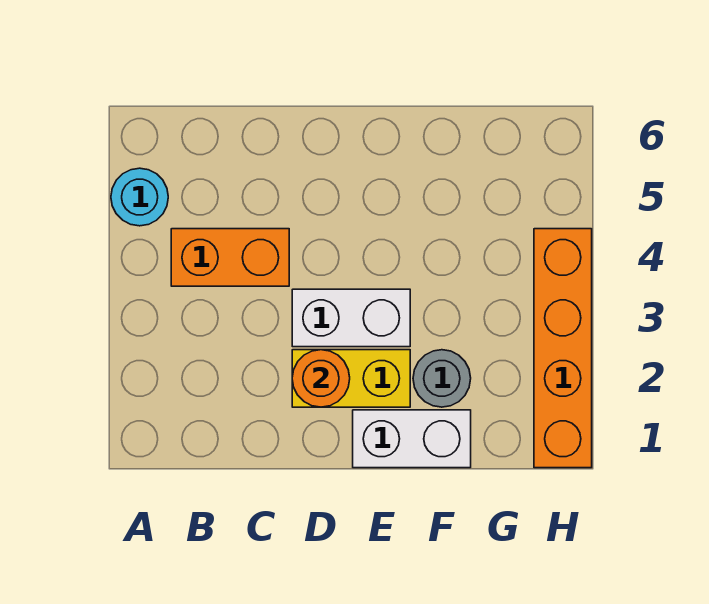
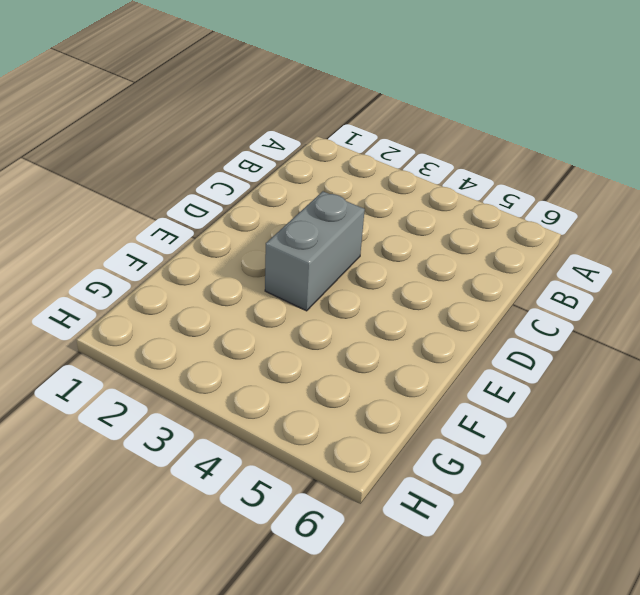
grey brick D3:E3 level 1 -> white brick D3:E3 level 1
none -> cyan round brick A5 level 1
none -> orange brick B4:C4 level 1

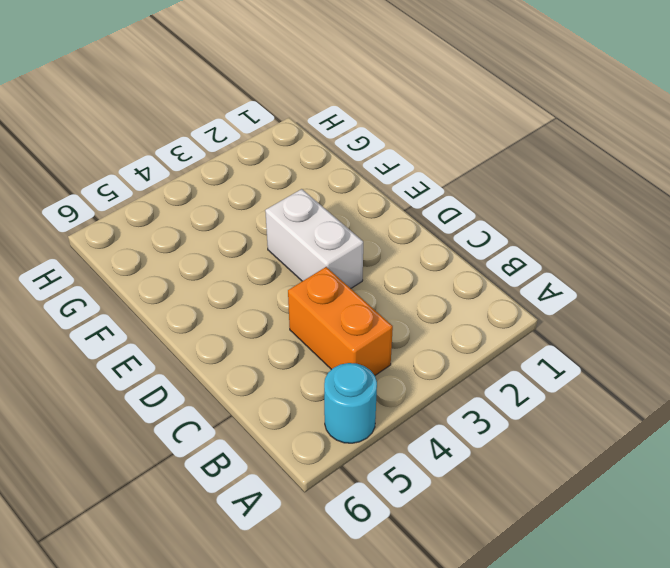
none -> yellow brick D2:E2 level 1
none -> white brick E1:F1 level 1

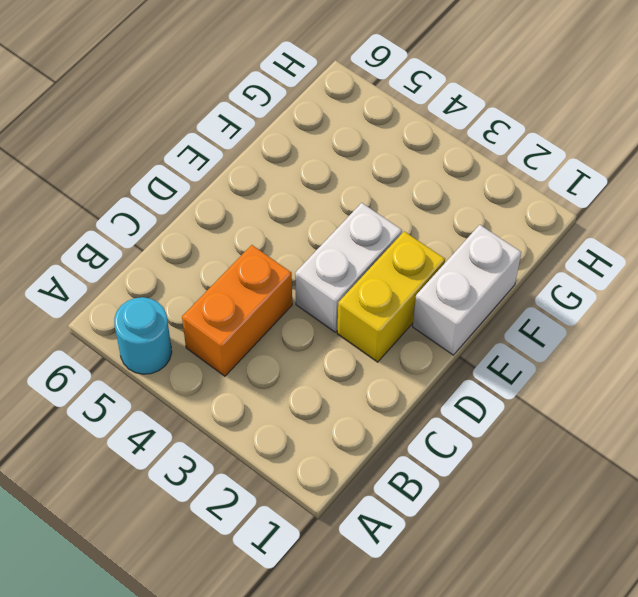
none -> grey round brick F2 level 1
none -> orange brick H1:H4 level 1

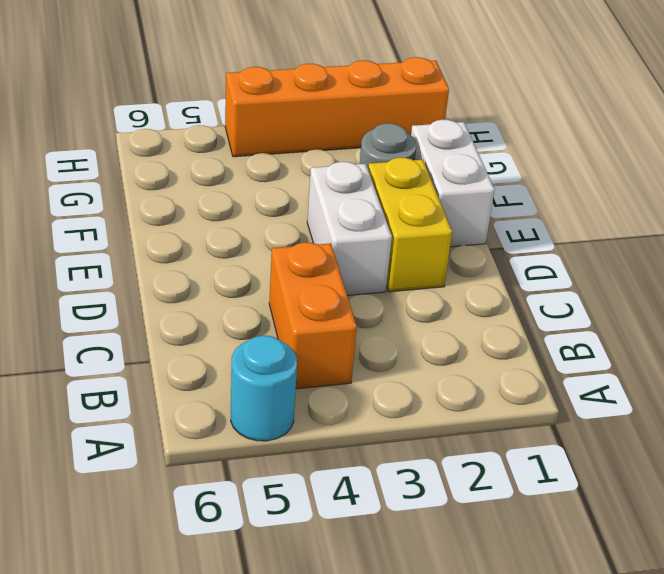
none -> orange round brick D2 level 2

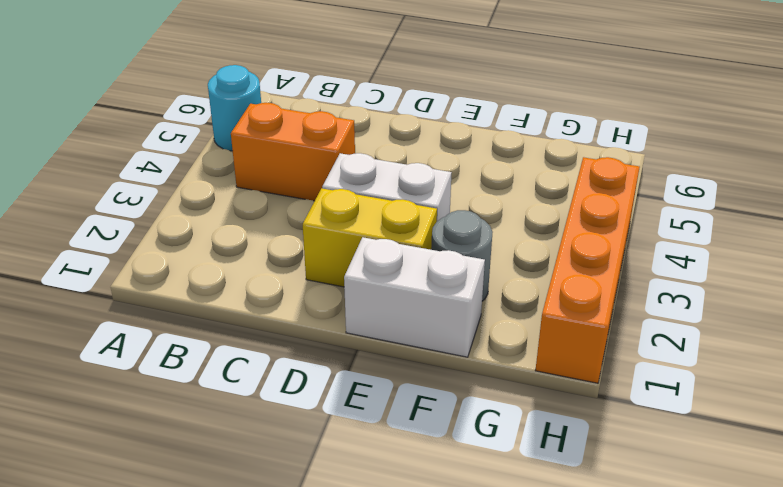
none -> orange round brick D2 level 2

